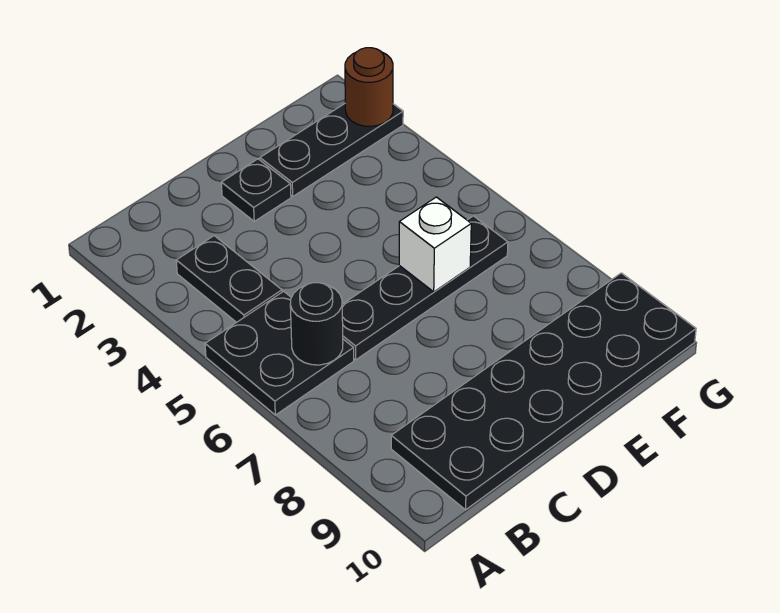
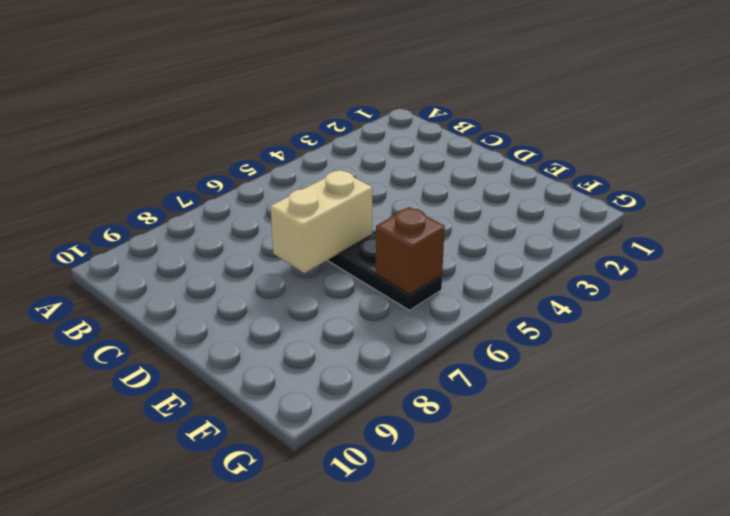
tan brick D6:D7 level 2 -> none
brown brick F6 level 2 -> none
none -> black plate A5:B6 level 1
none -> black plate B3:B4 level 1

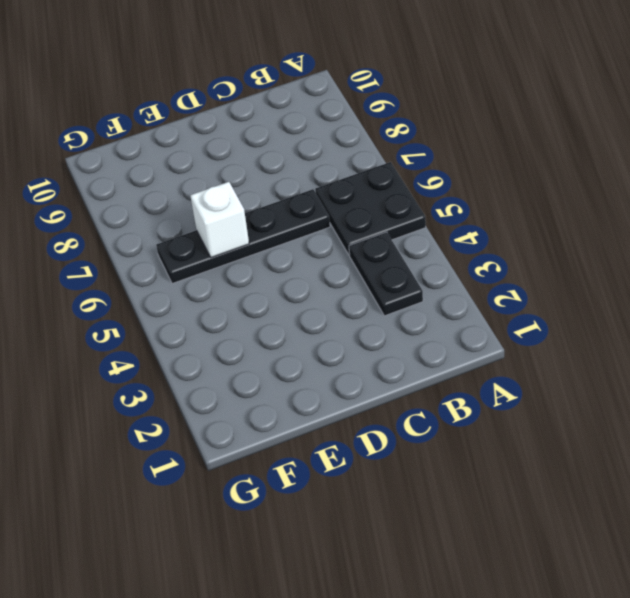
none -> black plate B9:G10 level 1
none -> black plate D2 level 1

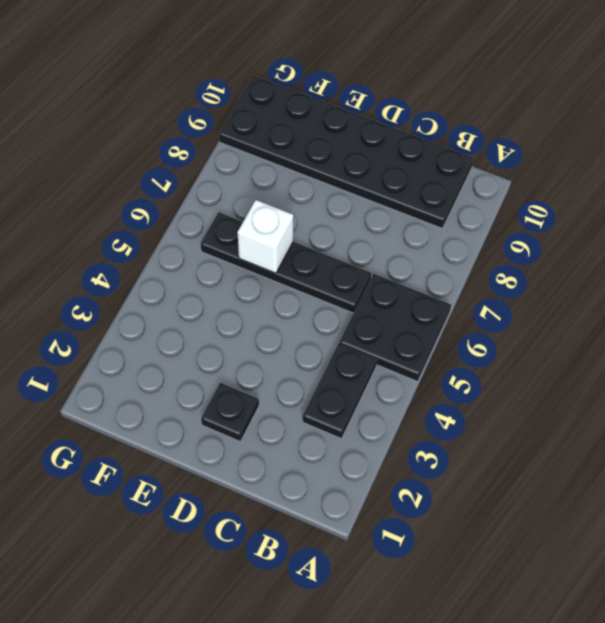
none -> black plate E2:G2 level 1
none -> black round brick B6 level 2

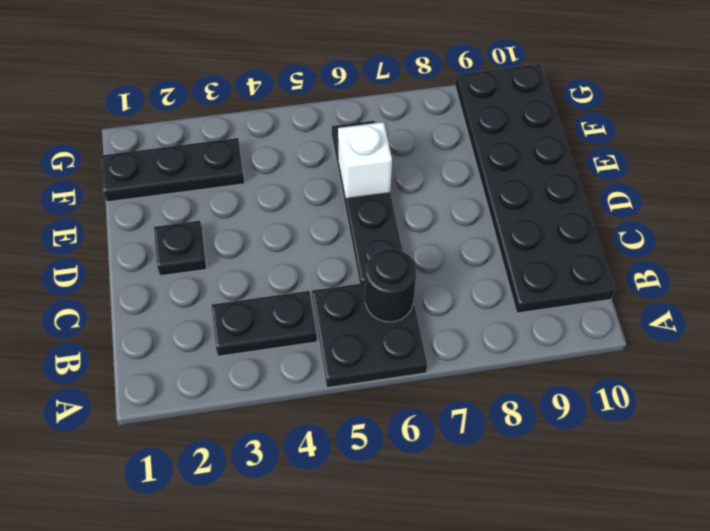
black plate F1:F3 level 1 -> black plate E2:G2 level 1
none -> brown round brick G2 level 2

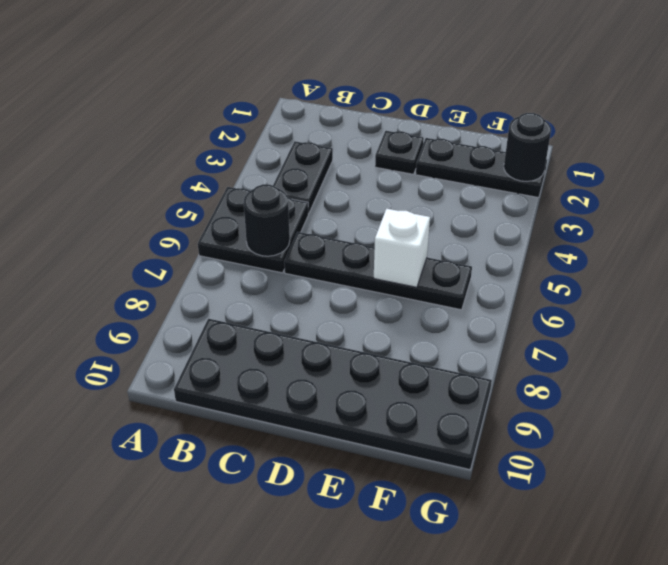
black round brick G2 level 2 -> brown round brick G2 level 2

